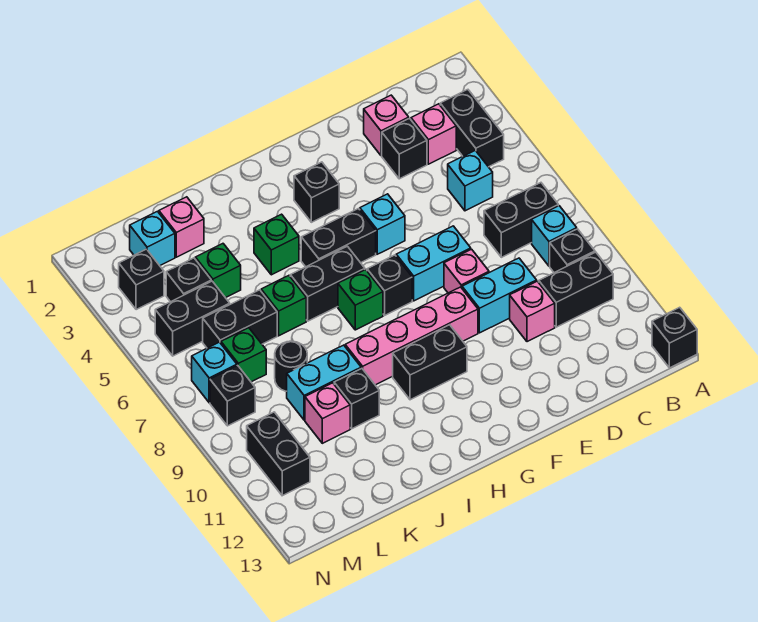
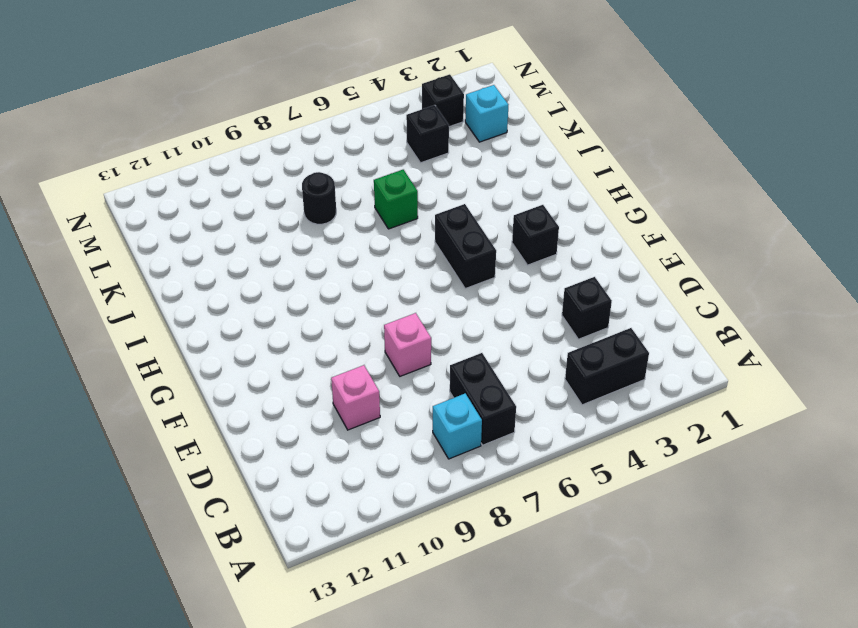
none -> black brick A13 level 1
none -> black brick B9 level 1
none -> black brick B10:C10 level 1
none -> pink brick C3 level 1

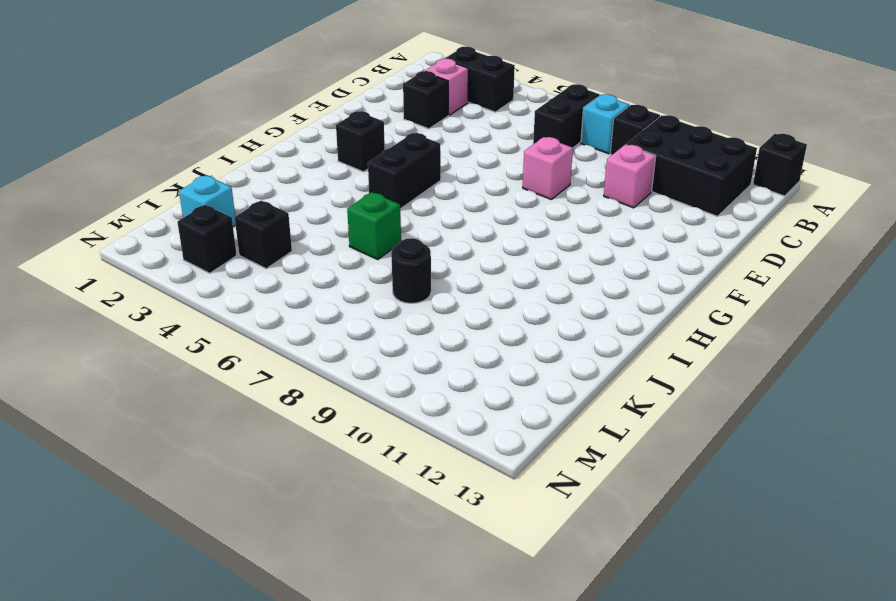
black brick B10:C12 level 1 -> black brick B10:C10 level 1
none -> cyan brick C5 level 1
none -> pink brick D2 level 1
none -> cyan brick D9:E9 level 1
none -> cyan brick E7:F7 level 1

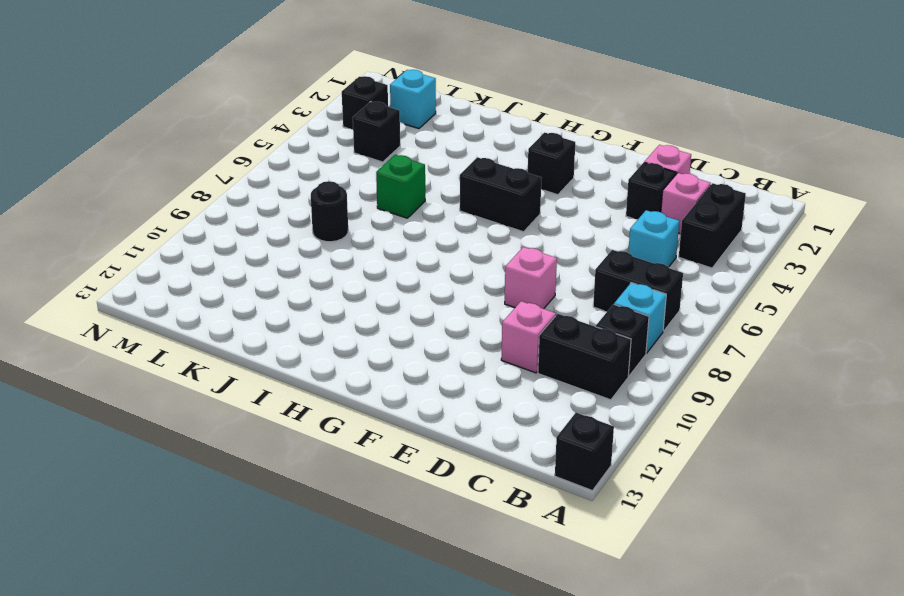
none -> cyan brick D9:E9 level 1
none -> cyan brick E7:F7 level 1
none -> cyan brick F5 level 1
none -> pink brick F9:I9 level 1

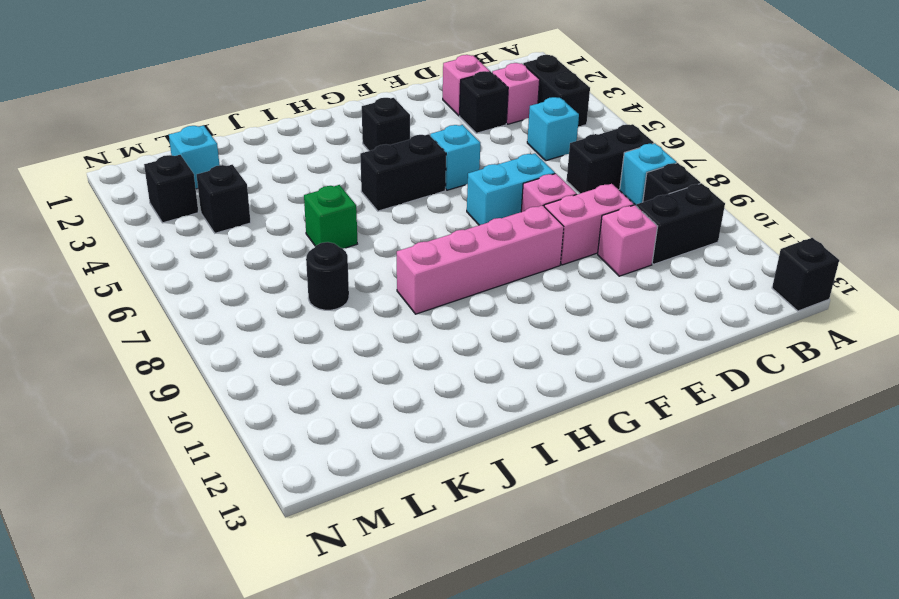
pink brick D9:E9 level 1 -> cyan brick D9:E9 level 1
none -> black brick G7 level 1
none -> black brick G10:H10 level 1
none -> black brick H6:I6 level 1
none -> green brick H7 level 1

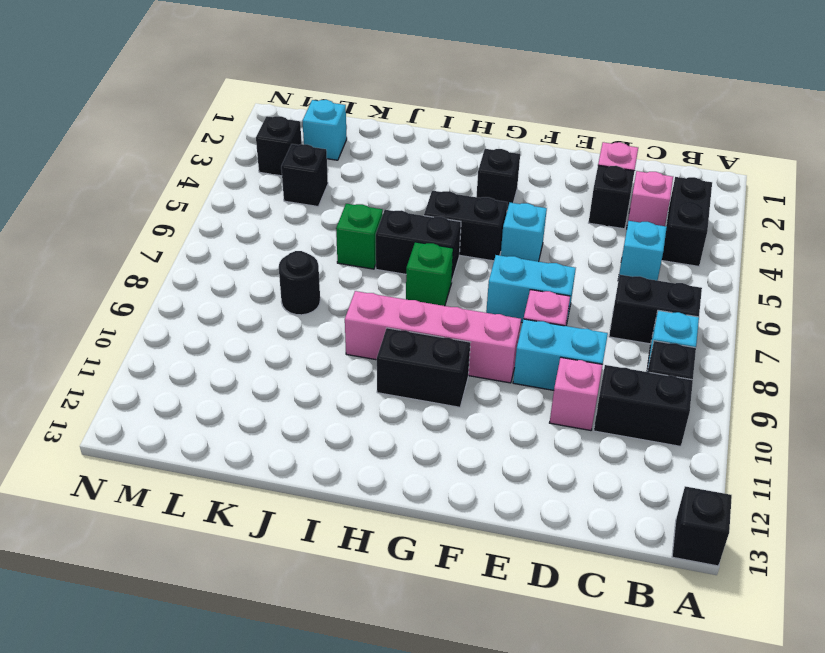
none -> black brick G7 level 1
none -> green brick I4 level 1
none -> cyan brick J9:K9 level 1
none -> black brick J10 level 1

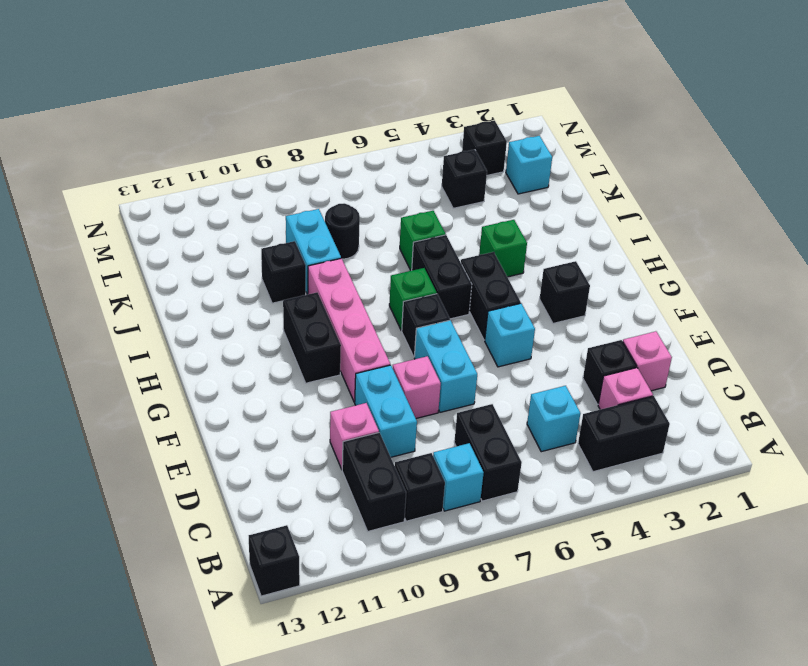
none -> pink brick K2 level 1
none -> green brick K4 level 1
none -> black brick K6:L6 level 1
none -> pink brick K10 level 1

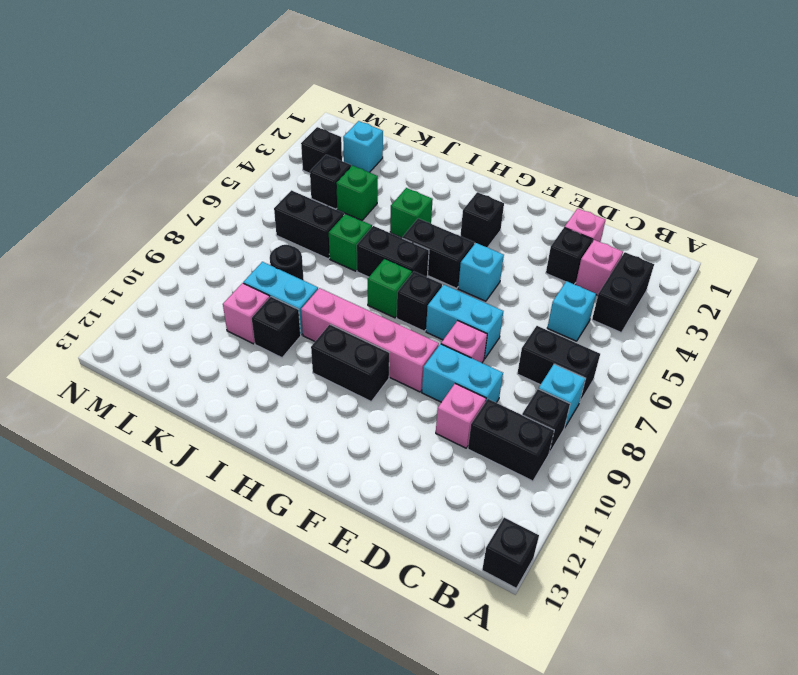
none -> pink brick K2 level 1
none -> black brick L5:M5 level 1
none -> green brick L7 level 1
none -> cyan brick M7 level 1

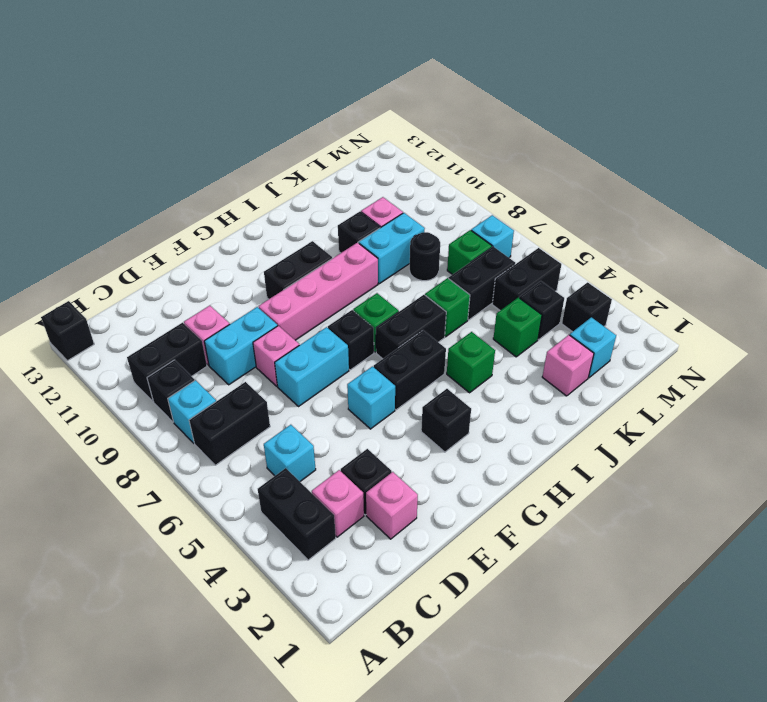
none -> black brick M8 level 1
none -> black brick M10:M11 level 1

